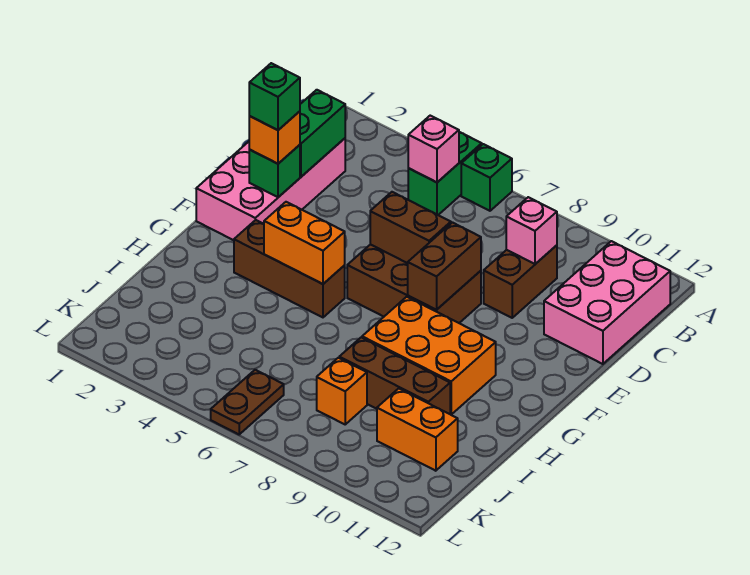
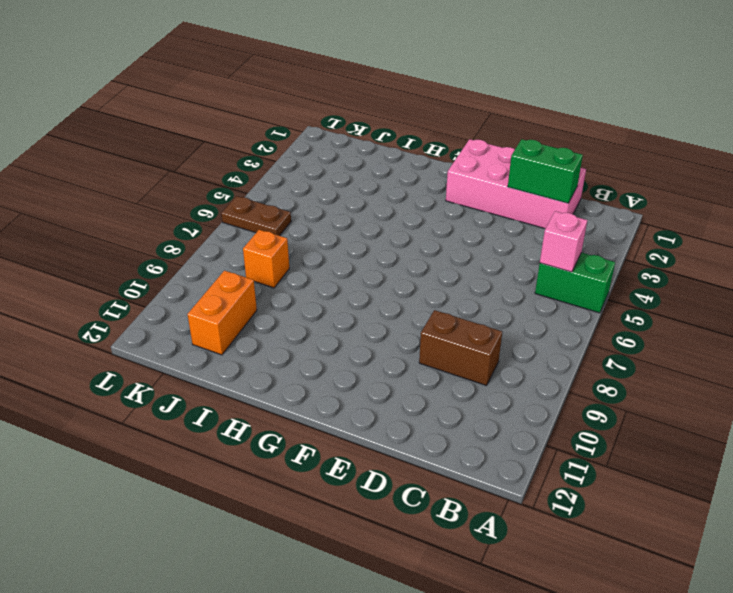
none -> green brick A6 level 1
none -> pink brick B11:D12 level 1
none -> brown brick E6:F8 level 1

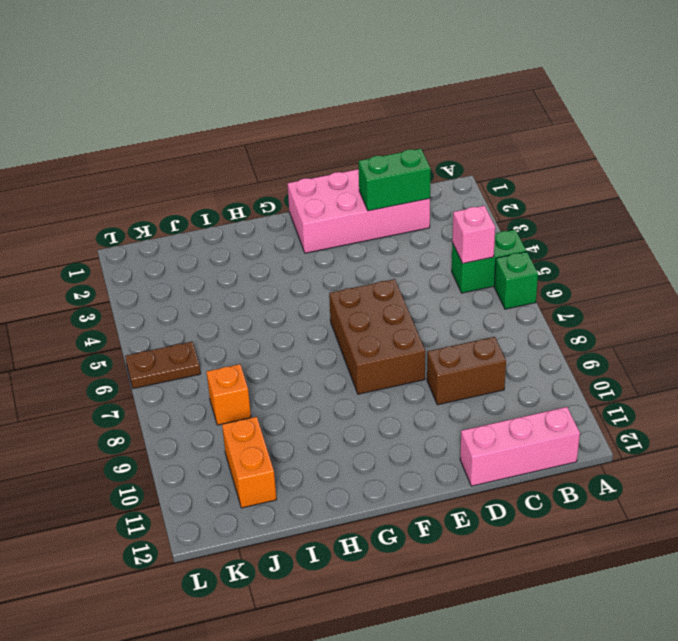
pink brick B12:D12 level 1 -> pink brick B11:D12 level 1
none -> brown brick G3:G5 level 1
none -> orange brick G8:H10 level 1
none -> brown brick I8:I10 level 1

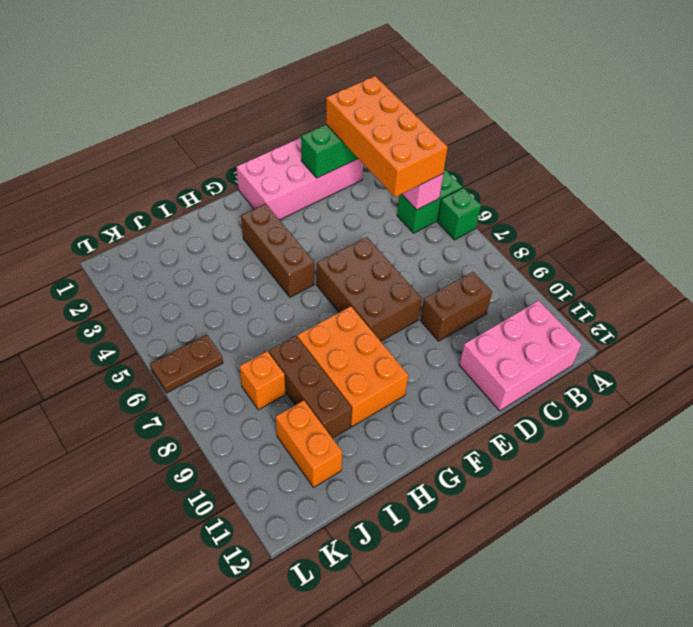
orange brick B2:C5 level 3 -> none
none -> pink brick C9 level 2
none -> green brick E2 level 2
none -> brown brick E6:E7 level 2

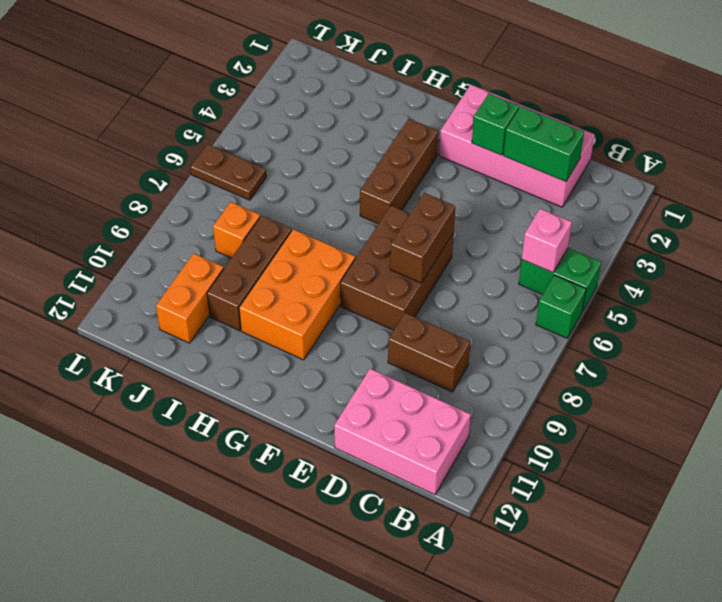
none -> pink brick C9 level 2
none -> brown brick E8:F8 level 2
none -> orange brick G4:G5 level 2

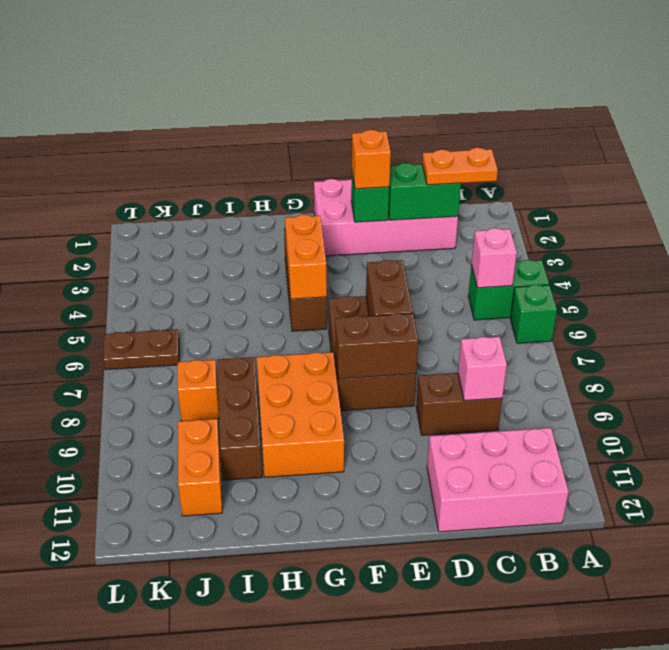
orange plate B2:C2 level 3 -> none
none -> green brick E2 level 4

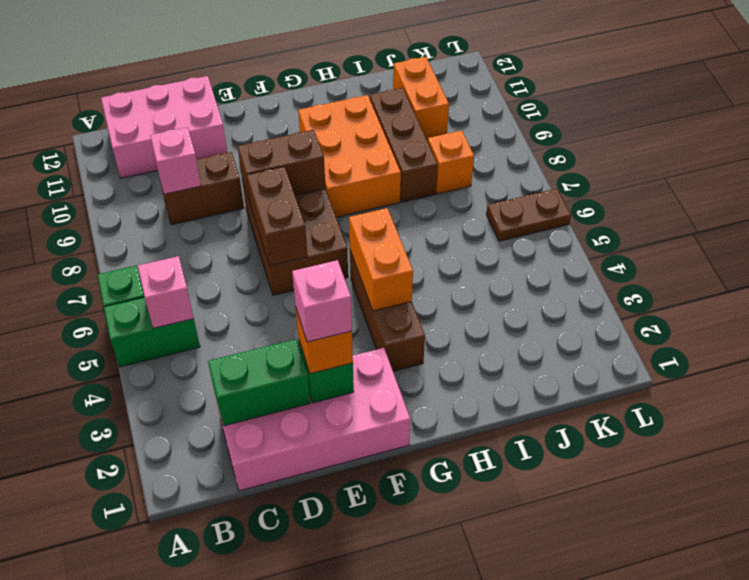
pink brick E2 level 4 -> green brick E2 level 4

